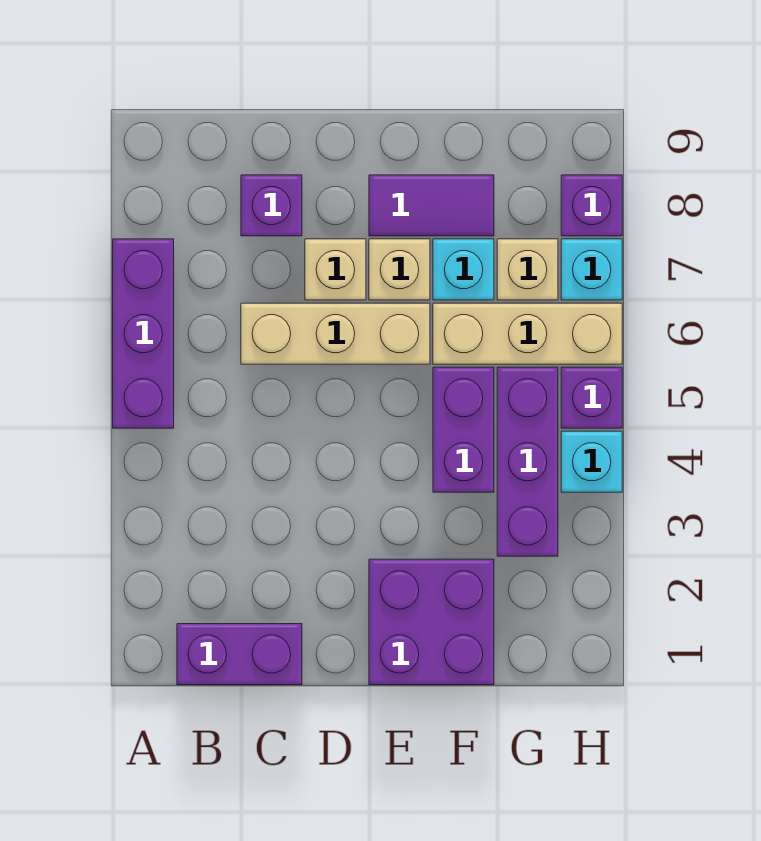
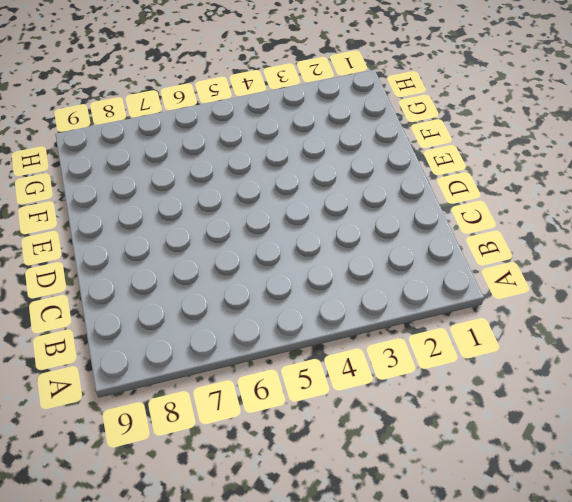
none -> purple brick A5:A7 level 1
none -> purple brick B1:C1 level 1
none -> tan brick C6:E6 level 1

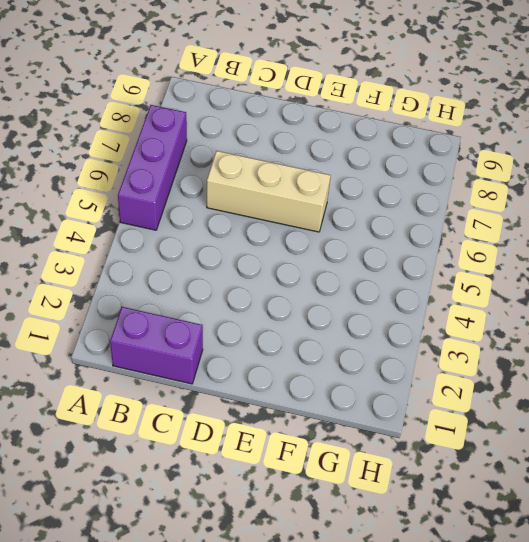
none -> purple brick C8 level 1
none -> tan brick D7 level 1
none -> purple brick E1:F2 level 1

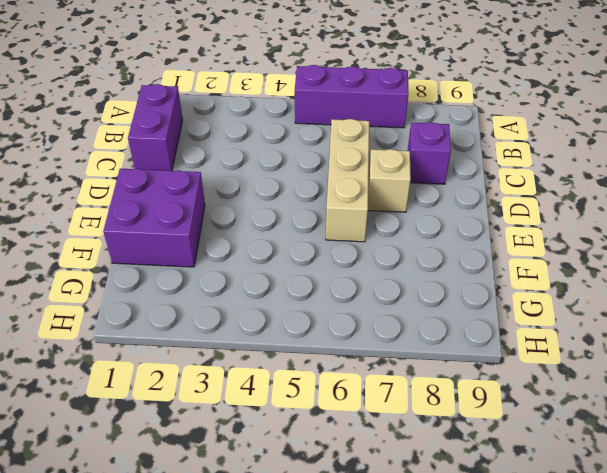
none -> tan brick E7 level 1
none -> purple tile E8:F8 level 1
none -> purple brick F4:F5 level 1

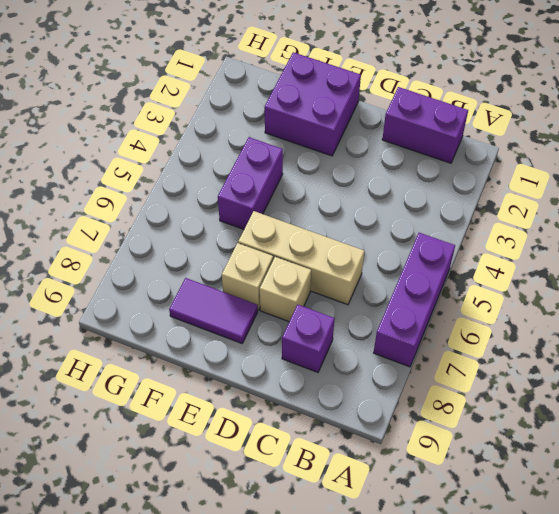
none -> tan brick F6:H6 level 1
none -> cyan brick F7 level 1
none -> purple brick G3:G5 level 1

